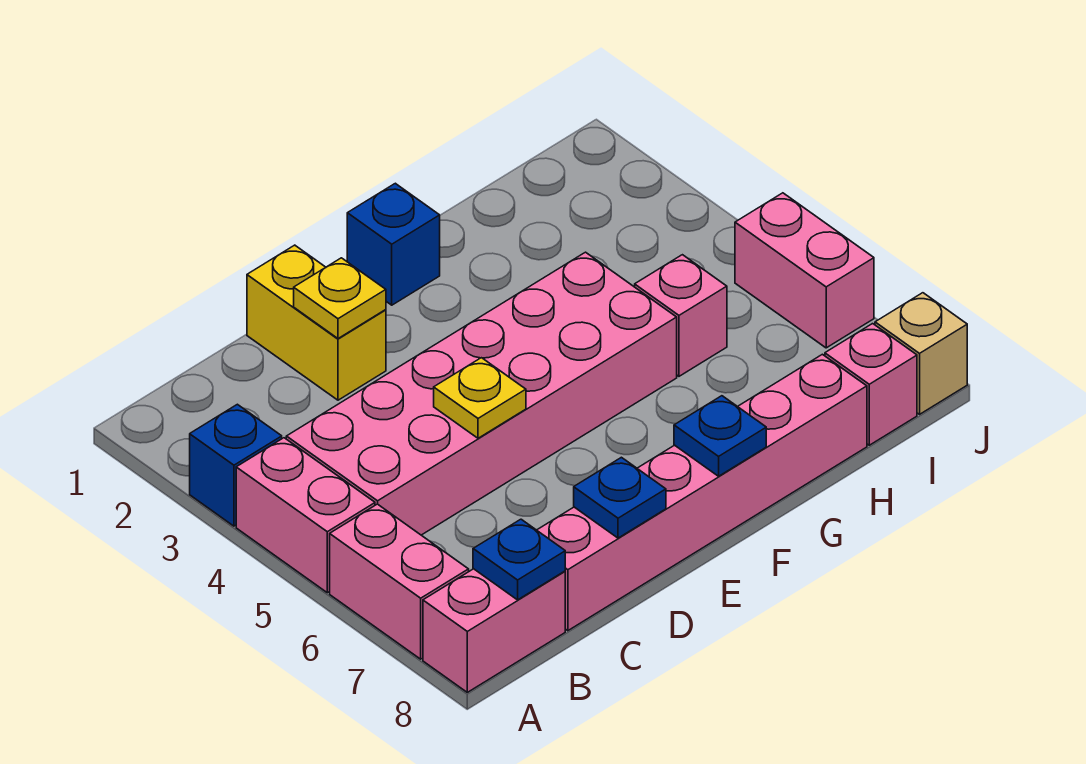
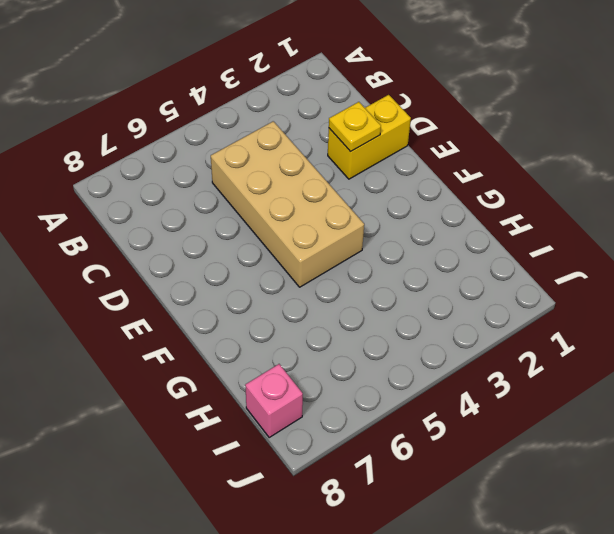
tan brick C4:F5 level 1 -> pink brick B4:G5 level 1
none -> blue brick A3 level 1
none -> pink brick A4:A5 level 1
none -> pink brick A6:A7 level 1

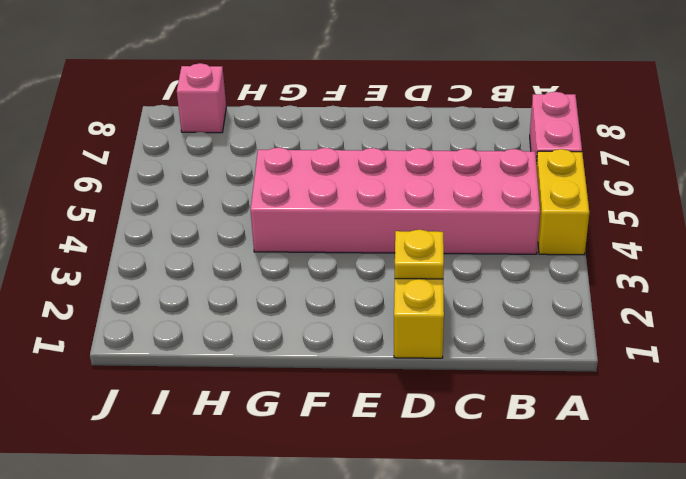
yellow brick A4:A5 level 1 -> pink brick A4:A5 level 1
none -> blue brick A3 level 1
none -> pink brick A8:B8 level 1
none -> pink brick C8:H8 level 1

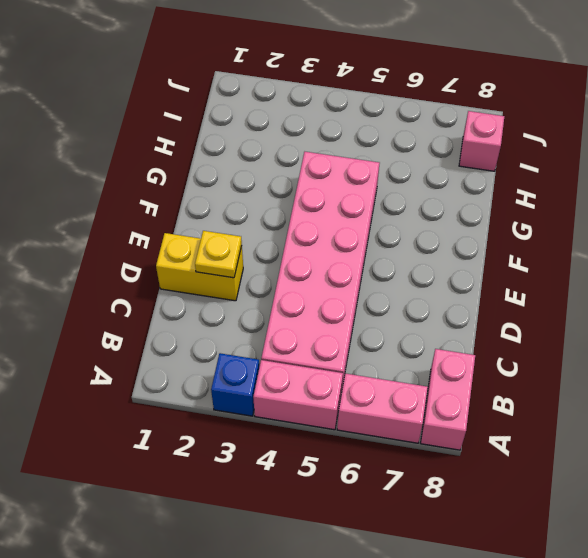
none -> pink brick C8:H8 level 1
none -> blue brick F1 level 1
none -> pink brick H5 level 1

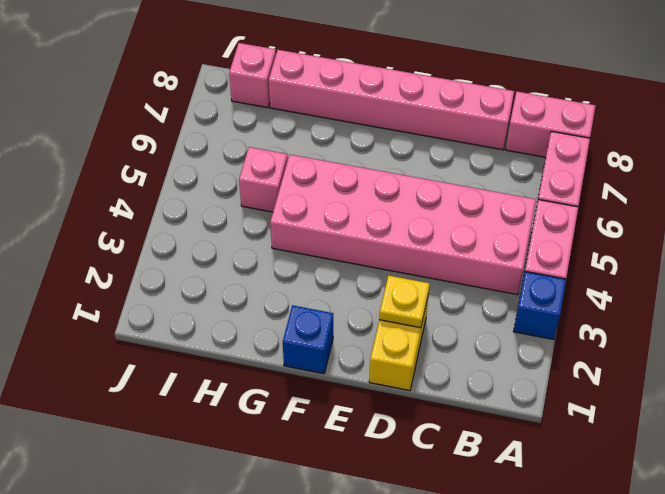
none -> pink brick J5:J6 level 1
none -> tan brick J8 level 1
none -> blue plate B8 level 2

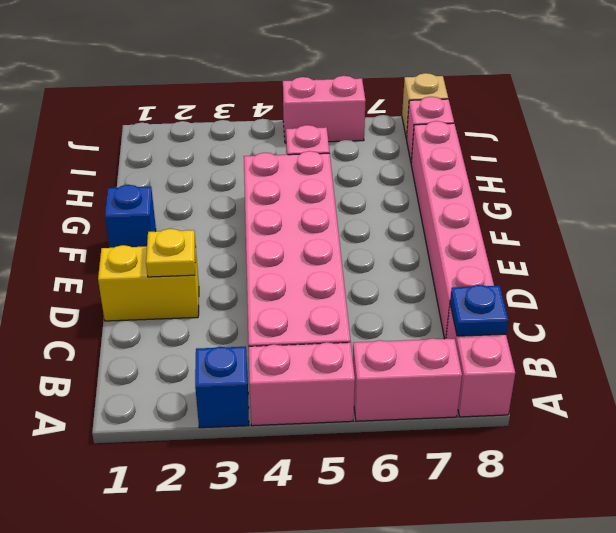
none -> yellow plate D5 level 2
none -> blue plate D8 level 2
none -> blue plate F8 level 2

